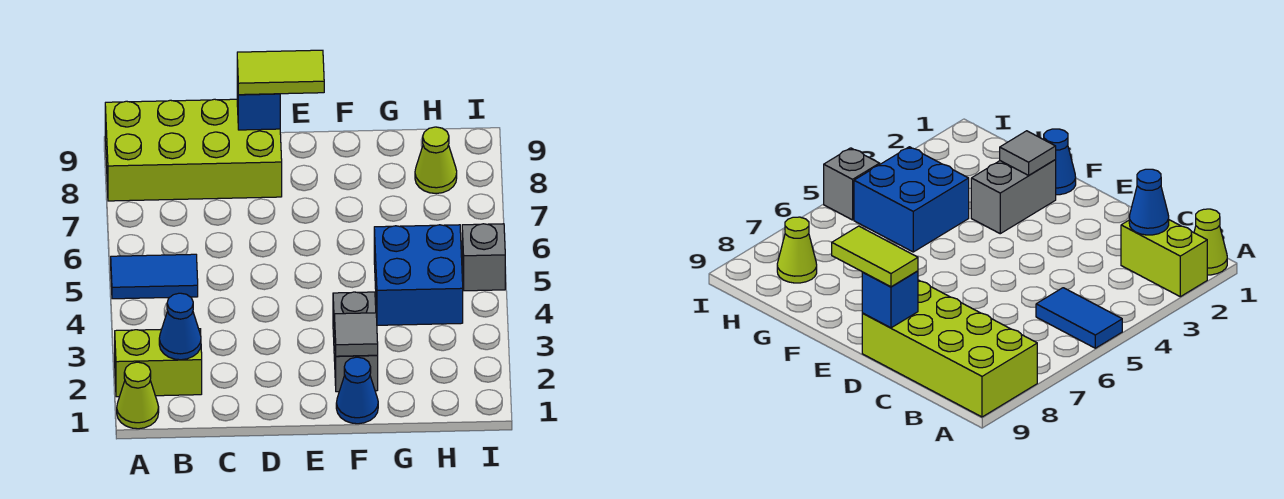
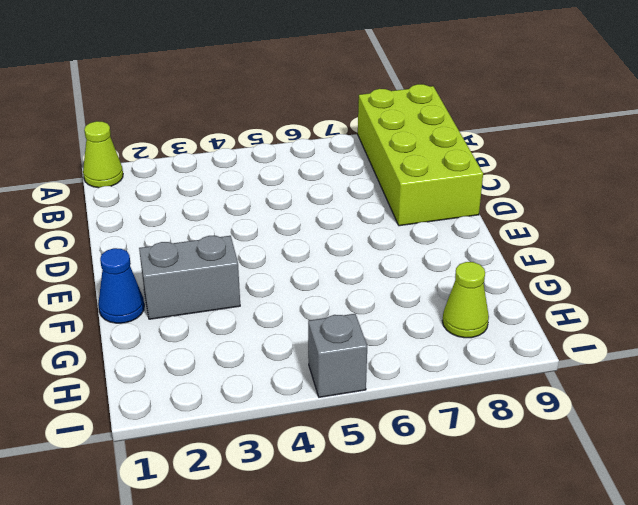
none -> lime brick A2:B2 level 1
none -> blue tile A5:B5 level 1
none -> blue brick G4:H5 level 1

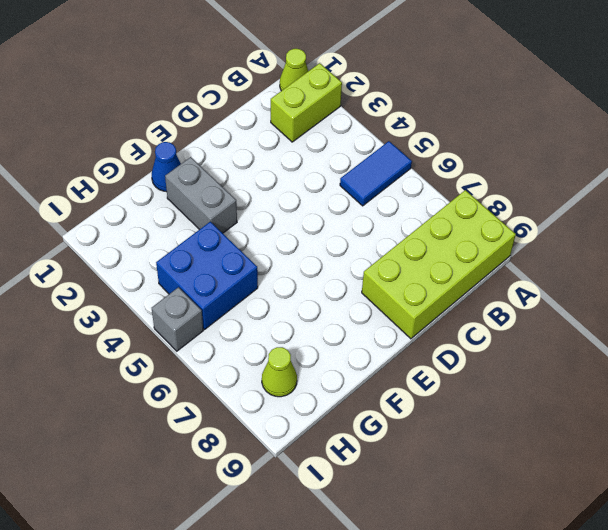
none -> blue cone B2 level 2
none -> blue brick D9 level 2
none -> grey tile F2 level 2

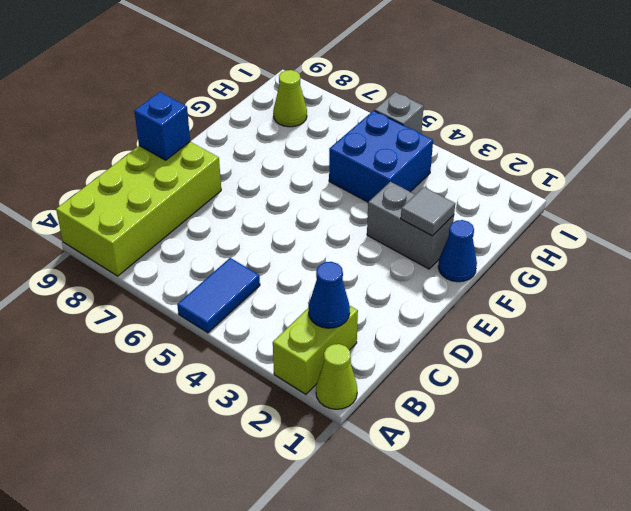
none -> lime tile D9:E9 level 3

